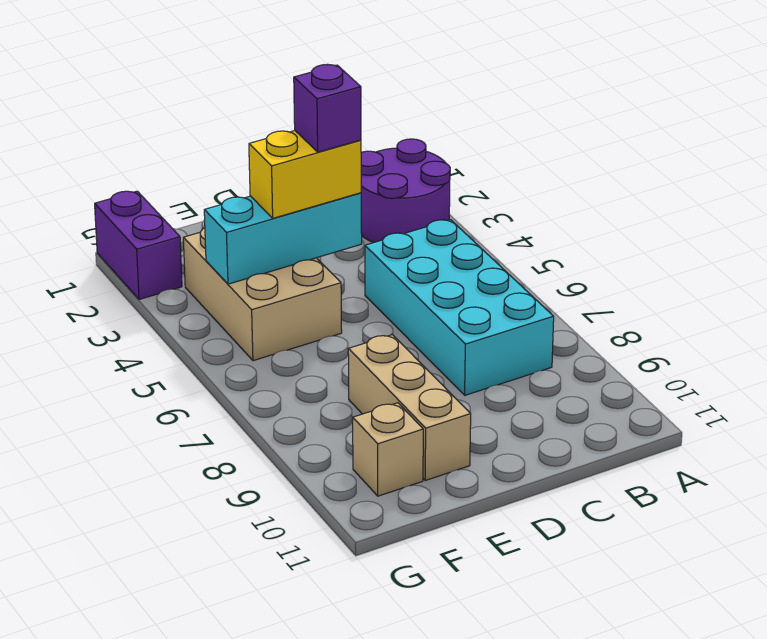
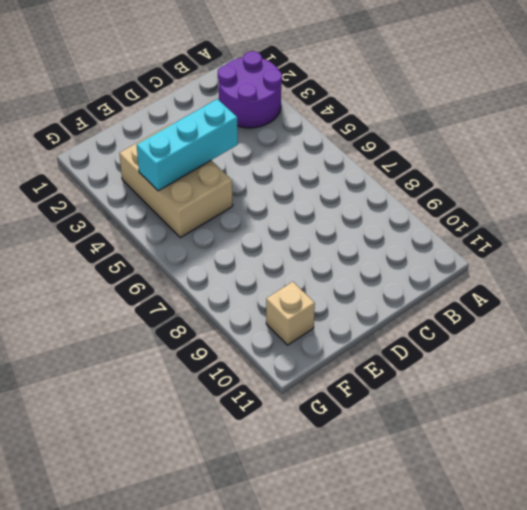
none -> cyan brick B5:C8 level 1
none -> tan brick E8:E10 level 1

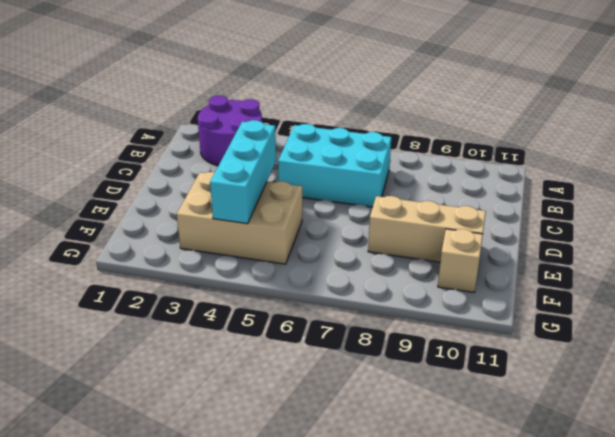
cyan brick B5:C7 level 1 -> cyan brick B5:C8 level 1
none -> purple brick G1:G2 level 1
none -> yellow brick D4:E4 level 3

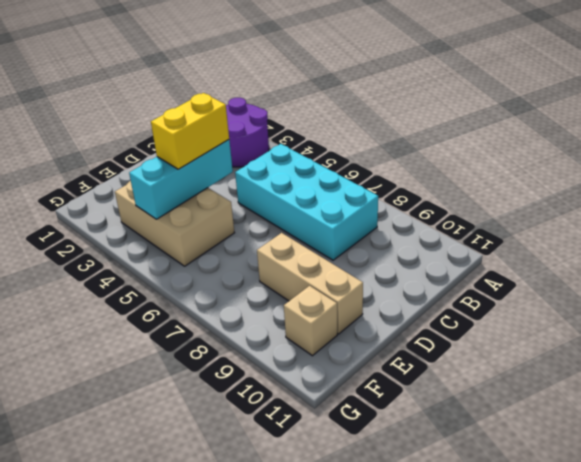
none -> purple brick G1:G2 level 1
none -> purple brick D4 level 4

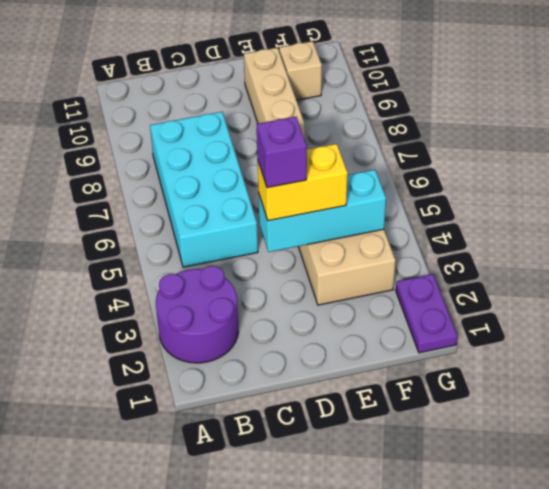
purple plate G1:G2 level 1 -> purple brick G1:G2 level 1

